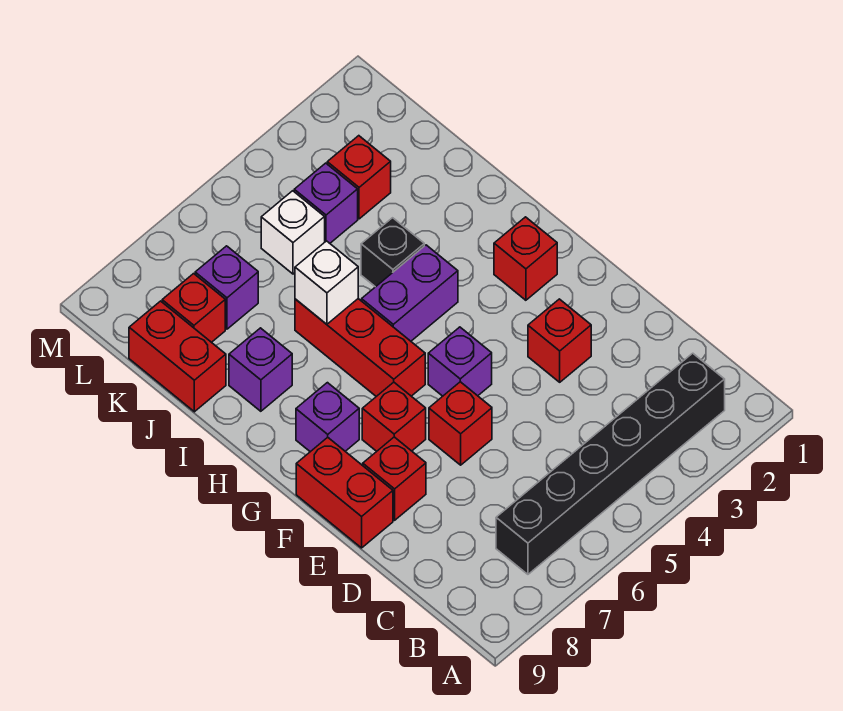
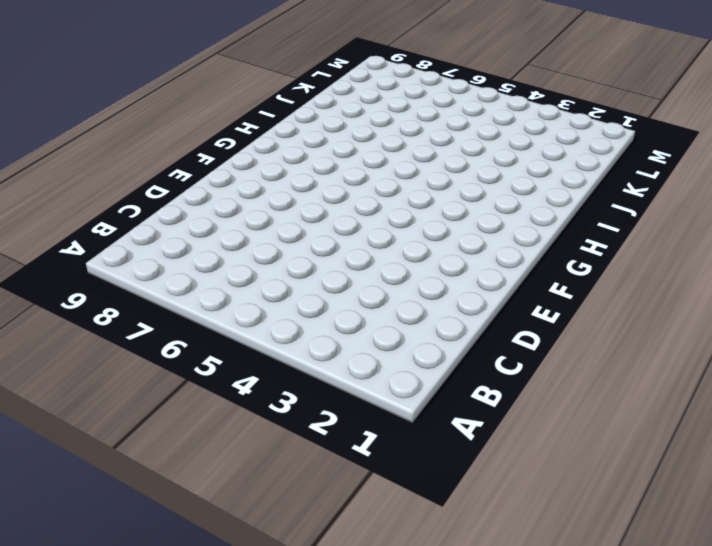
none -> black brick B2:B7 level 1
none -> red brick E3 level 1
none -> red brick E6 level 1

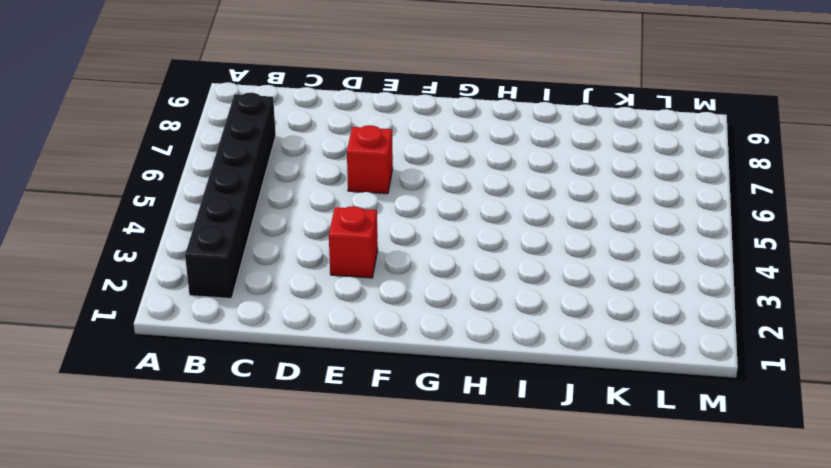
none -> red brick E8 level 1
none -> red brick E9:F9 level 1
none -> purple brick F5 level 1

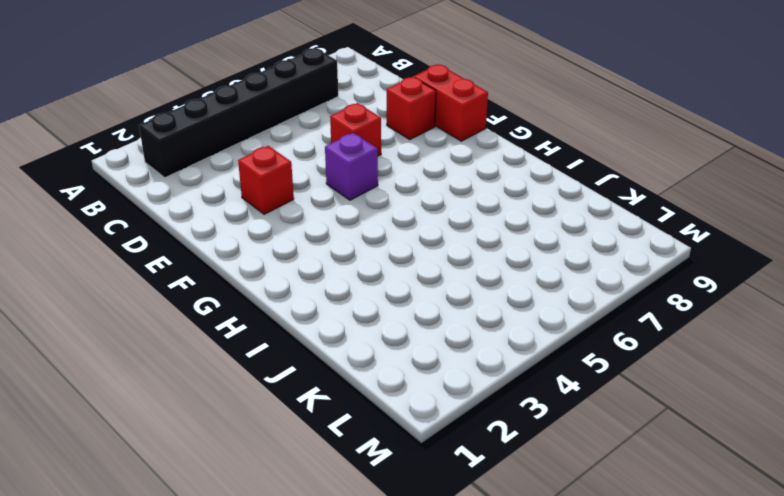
none -> red brick F7 level 1
none -> red brick G2 level 1
none -> red brick G6:I6 level 1

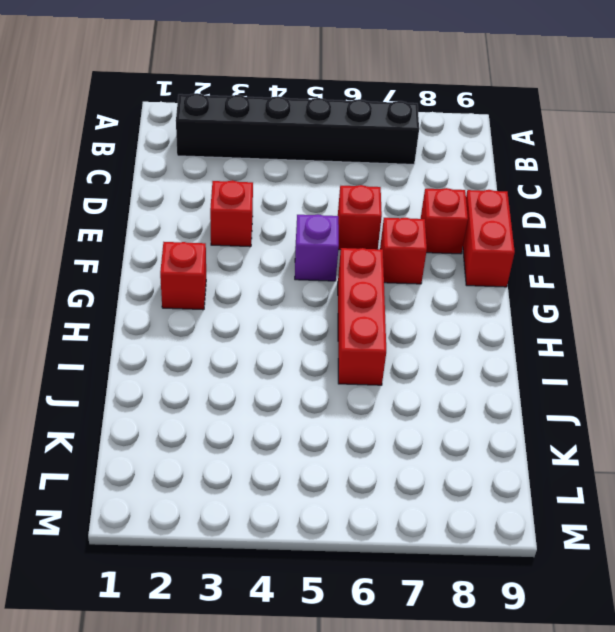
none -> purple brick G8 level 1
none -> purple brick H4:H5 level 1
none -> black brick I4 level 1

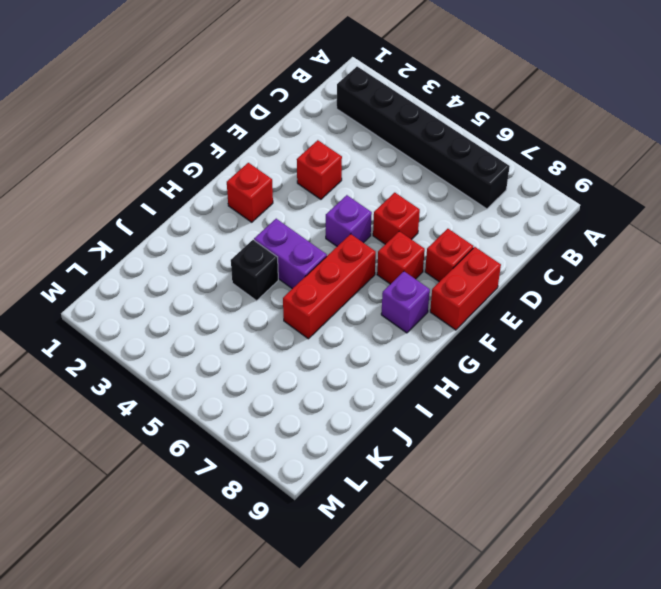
none -> purple brick I8 level 1
none -> red brick J9:K9 level 1
none -> red brick K3 level 1

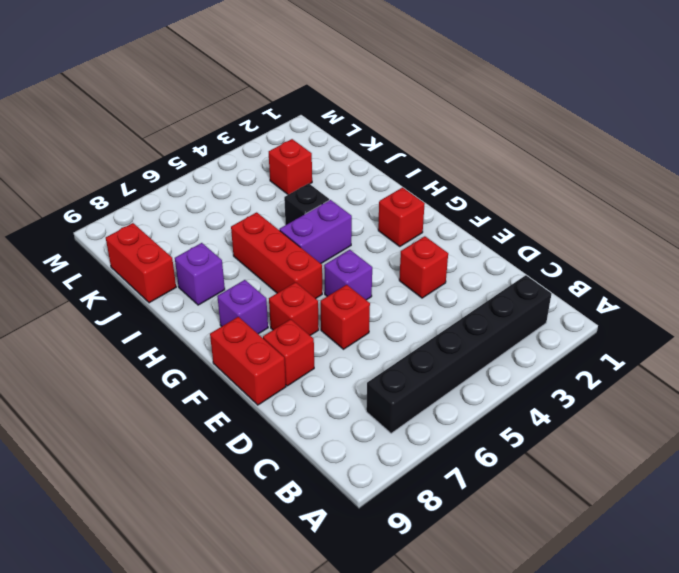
none -> purple brick K4 level 1
none -> white brick K5 level 1
none -> purple brick K7 level 1

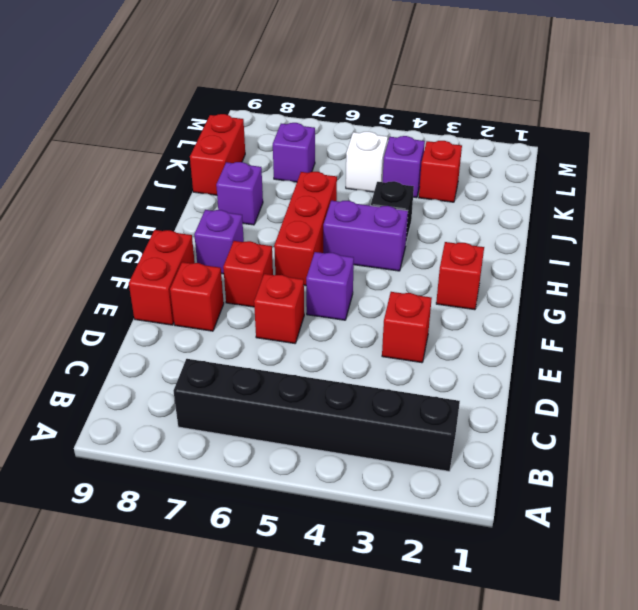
none -> red brick K8 level 1
none -> white brick I6 level 2

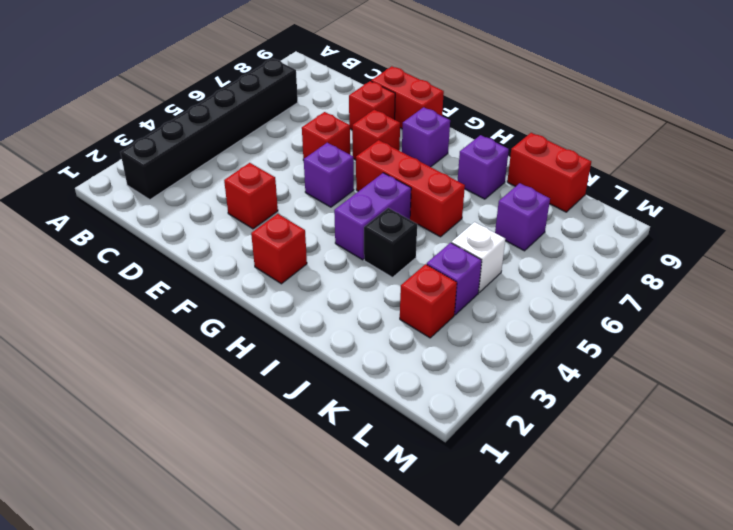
none -> red brick K8 level 1
none -> white brick I6 level 2

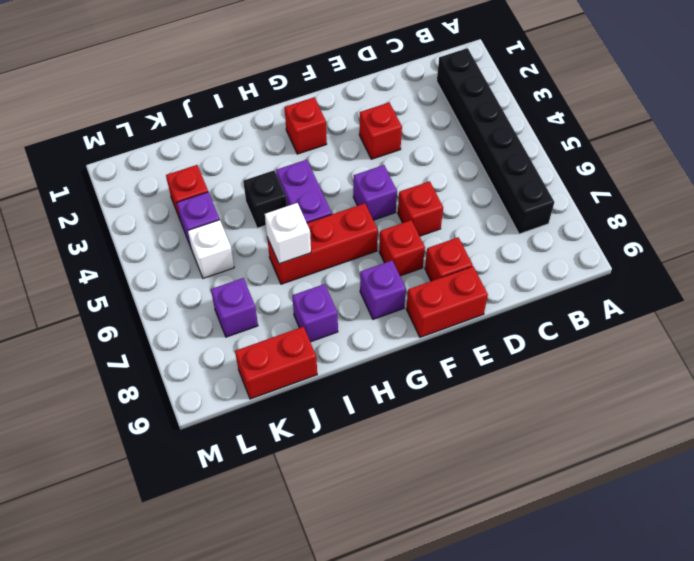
none -> red brick K8 level 1

